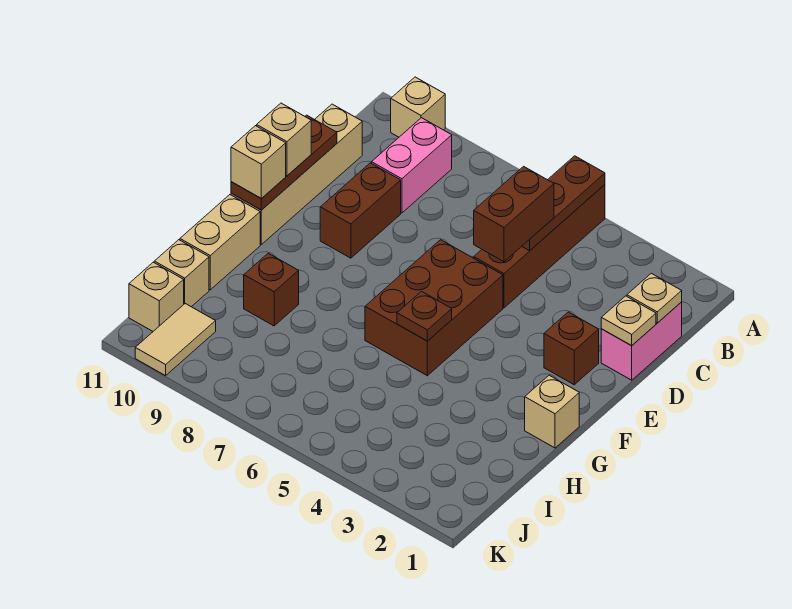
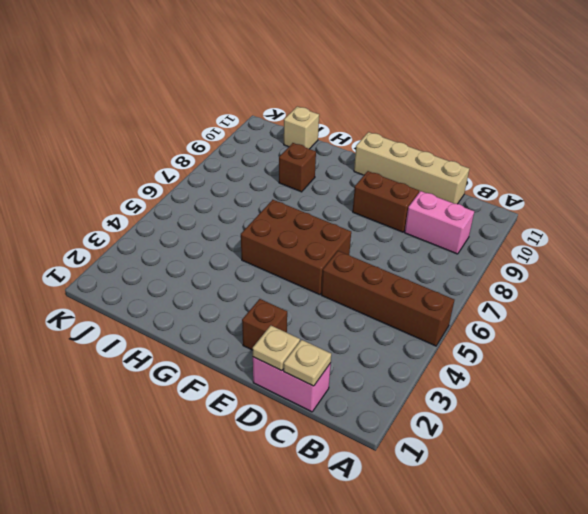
none -> tan brick A10 level 1
none -> tan brick G1 level 1
none -> tan brick G11:H11 level 1

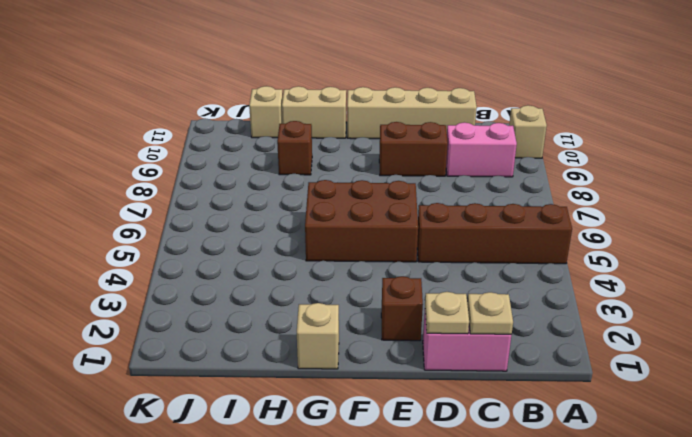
none -> tan tile J10:K10 level 1
none -> tan brick J11 level 1
none -> brown plate A5:C5 level 2

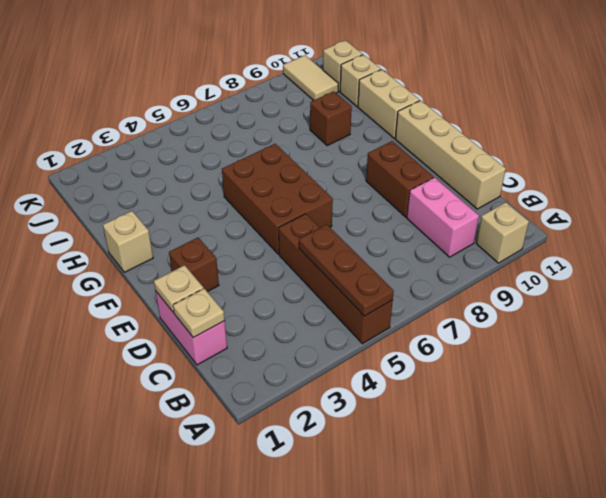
none -> brown plate D11:F11 level 2
none -> brown plate G5 level 2
none -> brown brick C5:D5 level 3

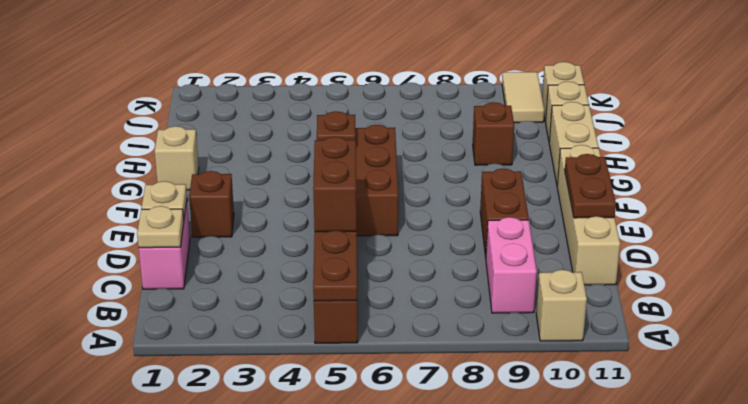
brown plate D11:E11 level 2 -> brown plate D11:F11 level 2
none -> tan brick E11 level 3
none -> tan brick F11 level 3

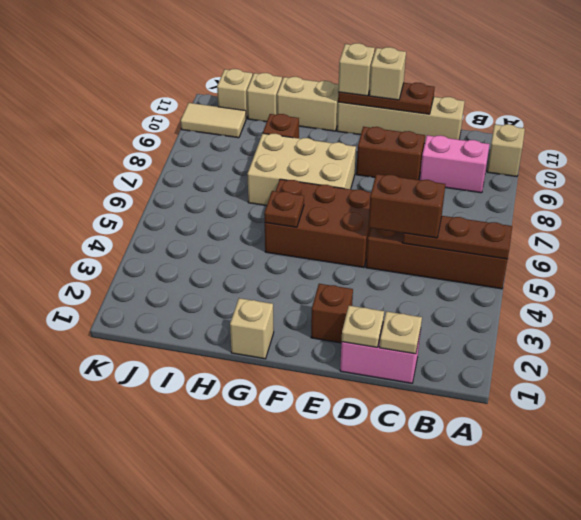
tan brick F7:H8 level 1 -> none

